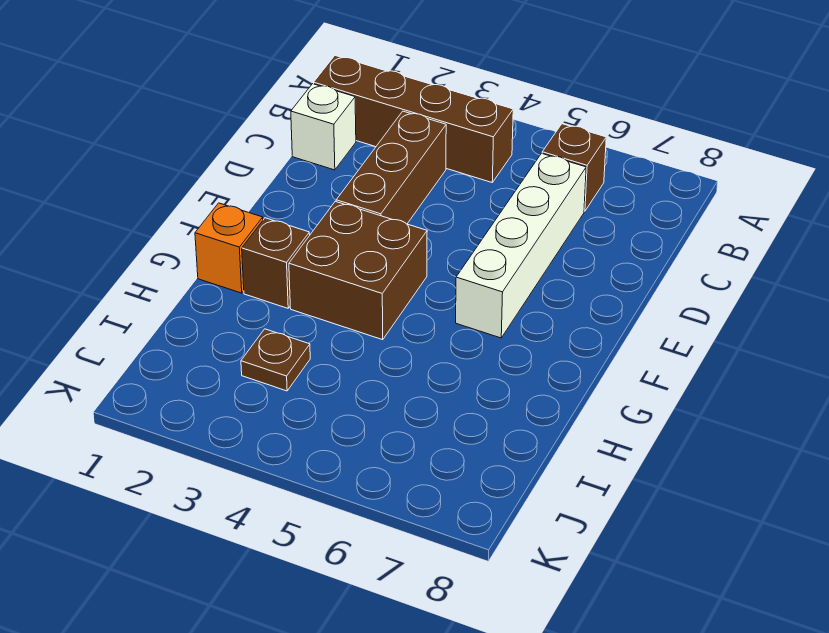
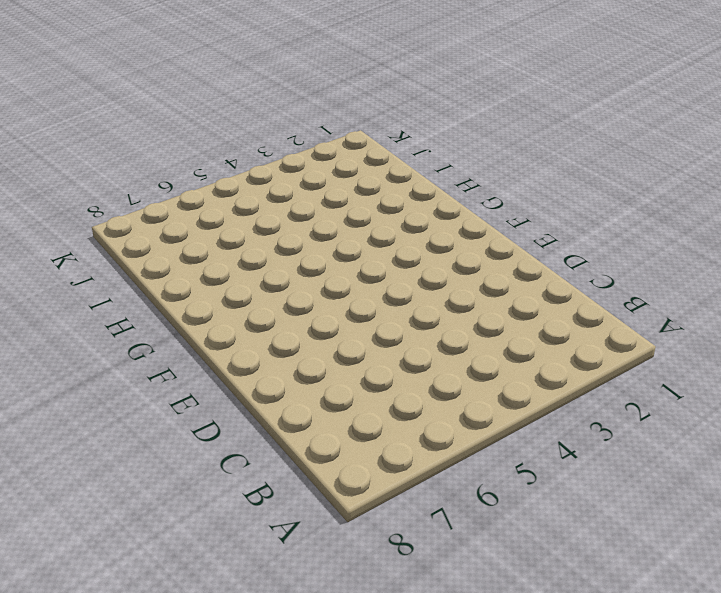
none -> brown brick B1:B4 level 1
none -> brown brick B6 level 1

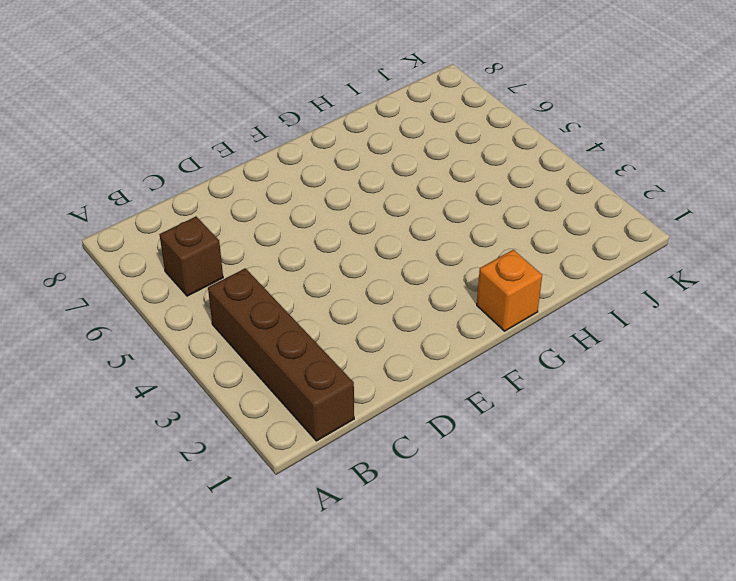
none -> white brick C1 level 1
none -> brown brick C3:E3 level 1

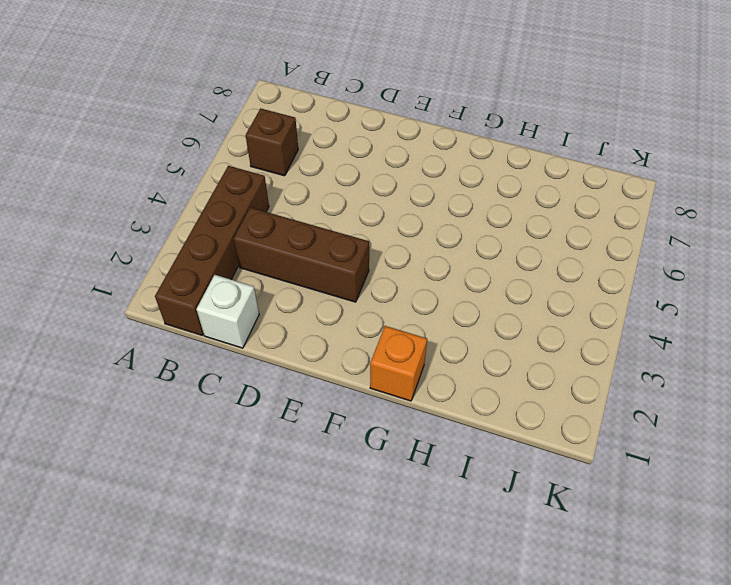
none -> white brick C6:F6 level 1
none -> brown brick F3:G4 level 1

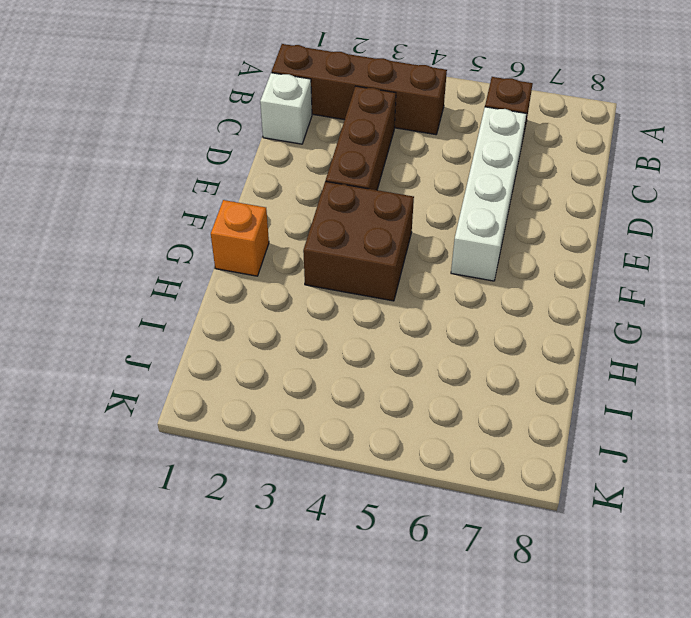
none -> brown brick G2 level 1
none -> brown plate I3 level 1

